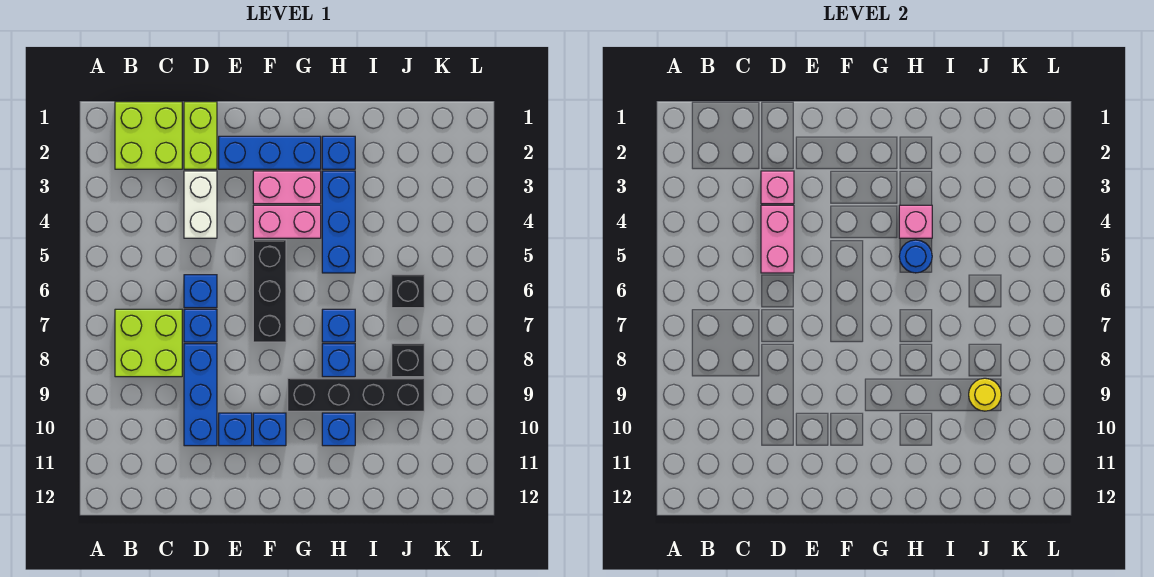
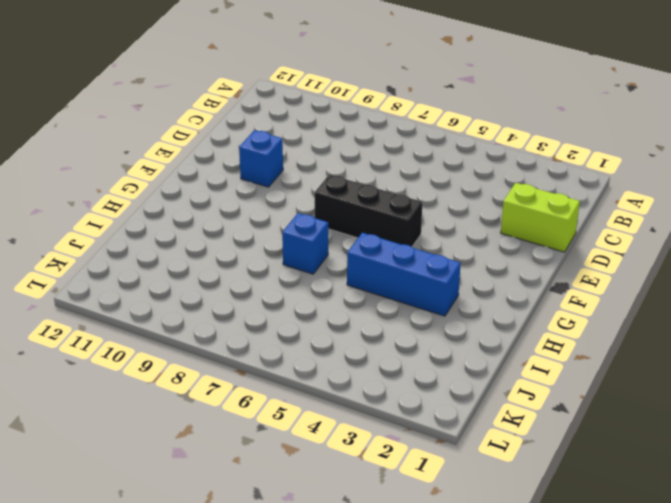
none -> lime brick B1:C2 level 1
none -> lime brick B7:C8 level 1
none -> white brick D3:D4 level 1

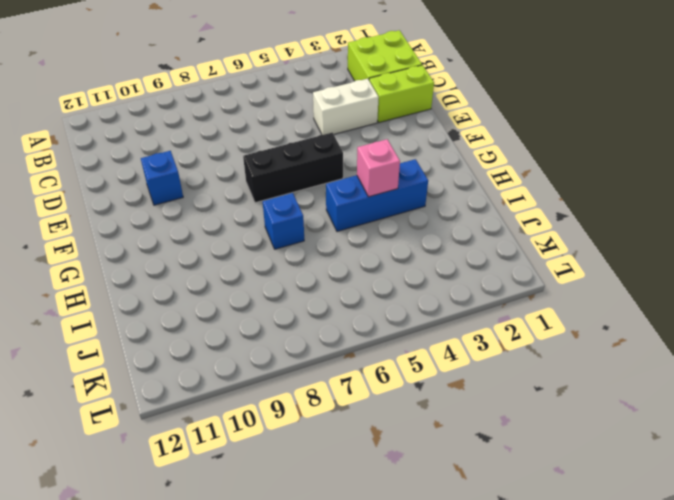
none -> lime brick B7:C8 level 1
none -> blue brick D6 level 1
none -> blue brick D7 level 1

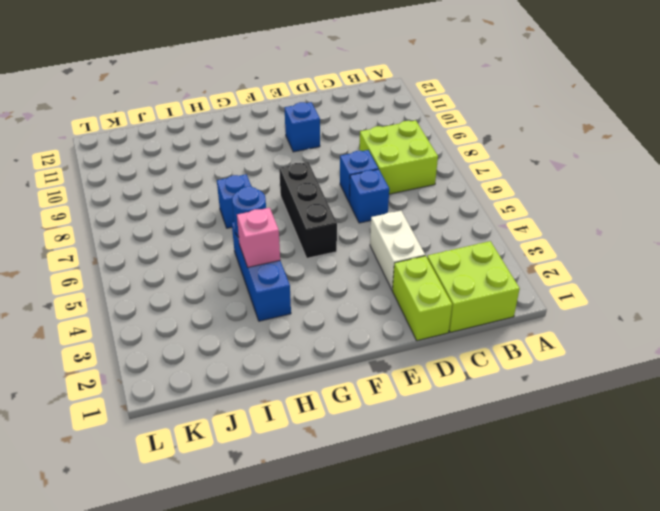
none -> blue brick D8:D10 level 1
none -> blue brick E2:G2 level 1
none -> pink brick F3:G3 level 1

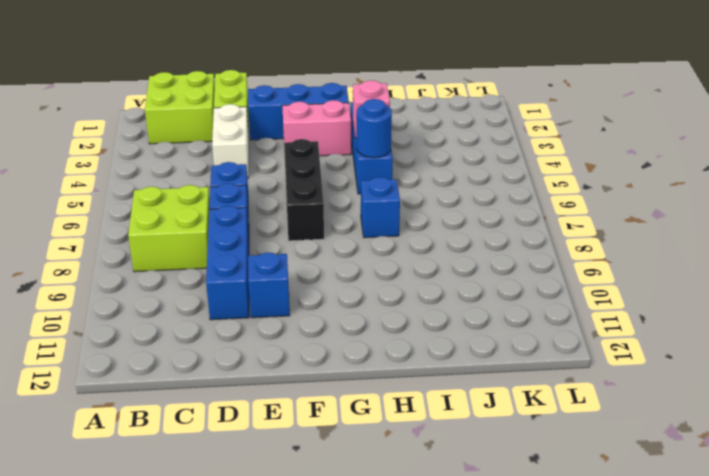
none -> pink brick F4:G4 level 1
none -> blue brick F10 level 1
none -> black brick G9:J9 level 1

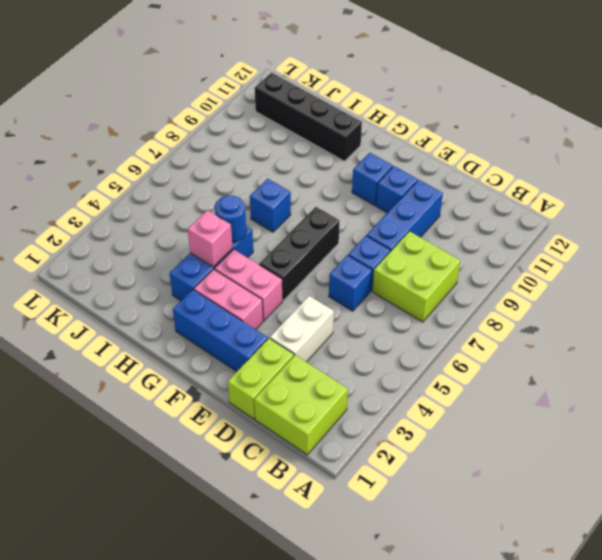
black brick H11:K11 level 1 -> black brick G9:J9 level 1
none -> blue brick H2 level 1
none -> blue brick H8 level 1
none -> blue brick H10 level 1

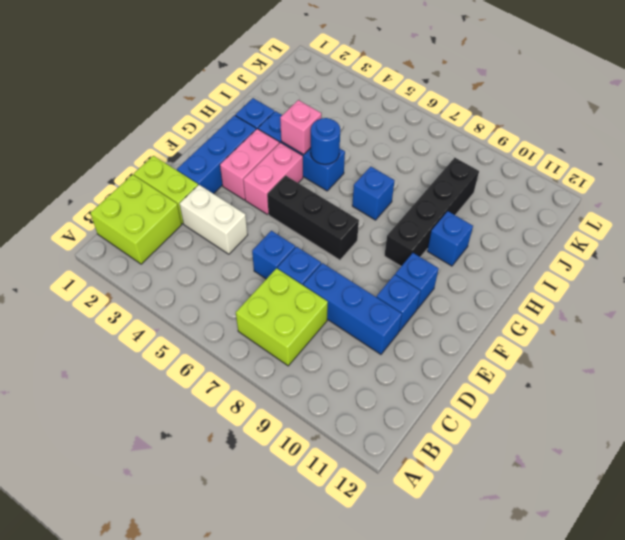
none -> blue brick H8 level 1
none -> black brick J6 level 1
none -> black brick J8 level 1

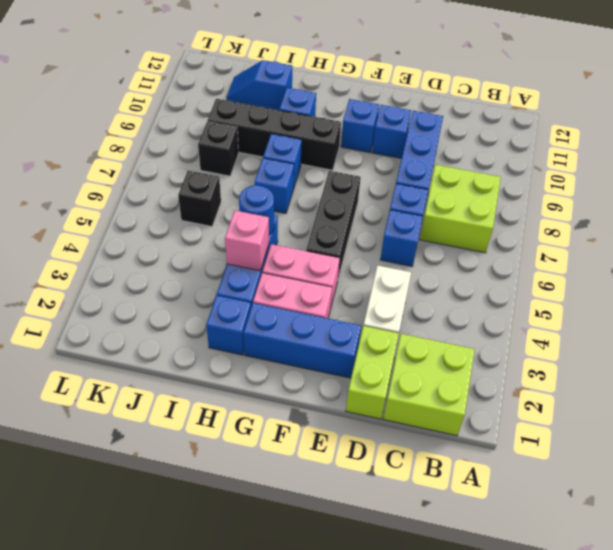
blue slope I11:J11 level 1 top I -> none
none -> pink brick D3 level 2
none -> pink brick D4:D5 level 2
none -> yellow round brick J9 level 2

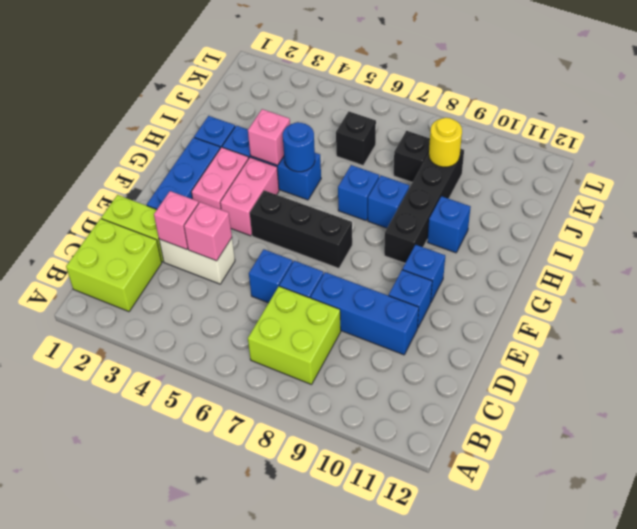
pink brick D4 level 2 -> pink brick D4:D5 level 2

